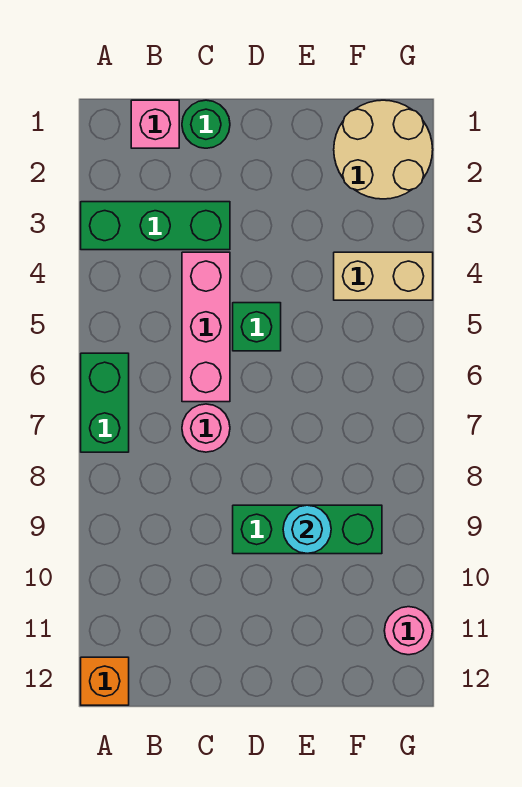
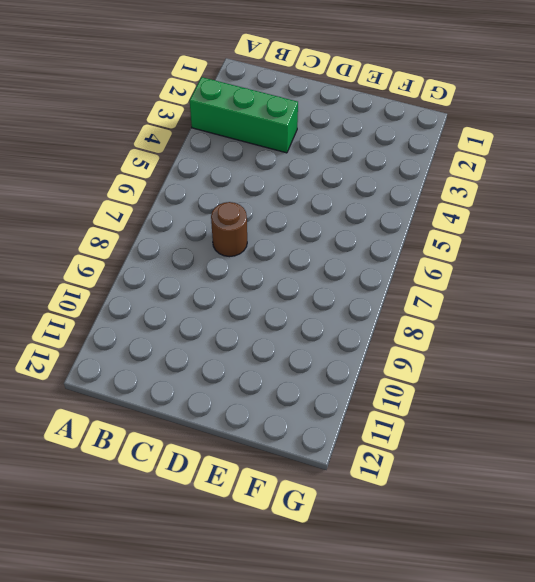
brown round brick C7 level 1 -> pink round brick C7 level 1
none -> green brick A6:A7 level 1
none -> orange brick A12 level 1
none -> pink brick B1 level 1

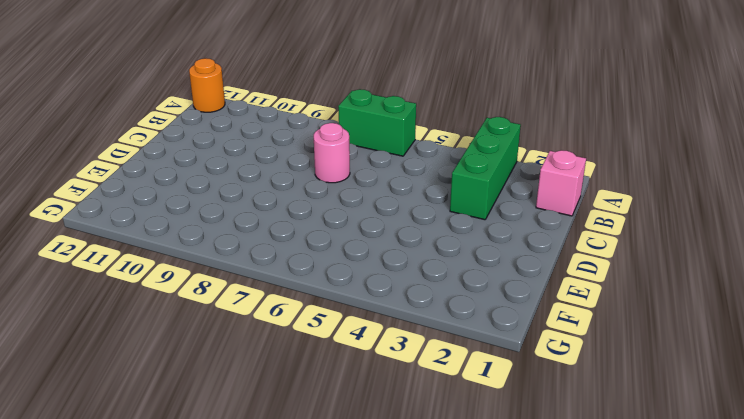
orange round brick A12 level 1 -> orange brick A12 level 1
none -> green round brick C1 level 1
none -> pink brick C4:C6 level 1
none -> green brick D5 level 1

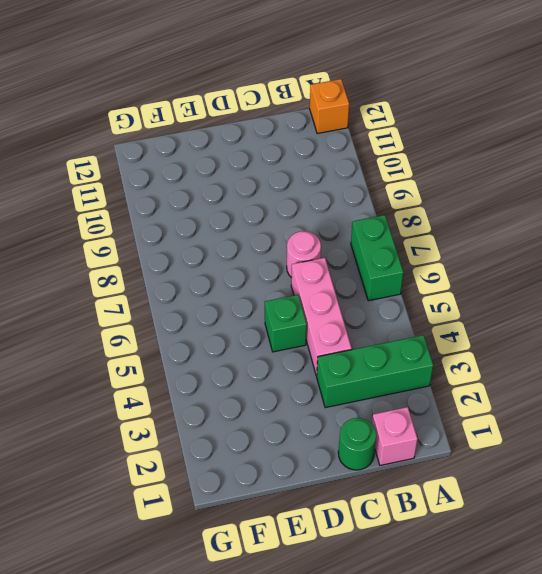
none -> green brick D9:F9 level 1
none -> tan round brick F1:G2 level 1
none -> tan brick F4:G4 level 1

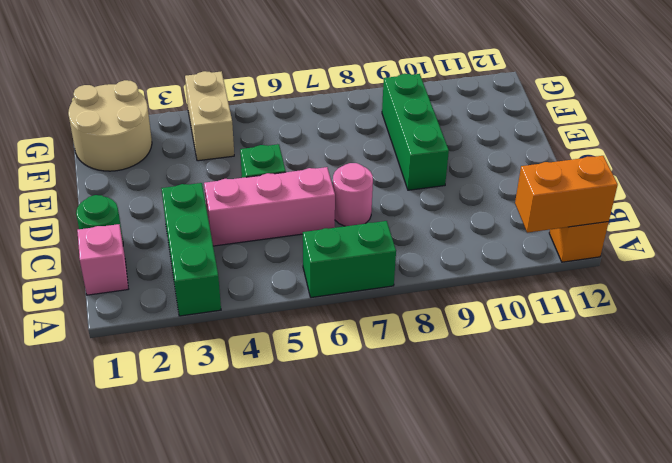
orange brick A11:A12 level 2 -> none
none -> pink round brick G11 level 1
none -> cyan round brick E9 level 2

